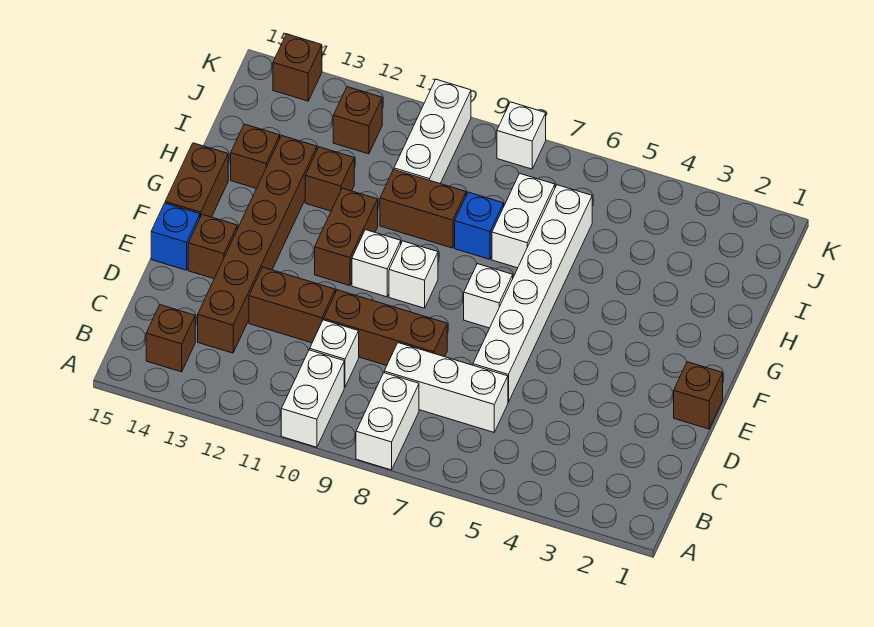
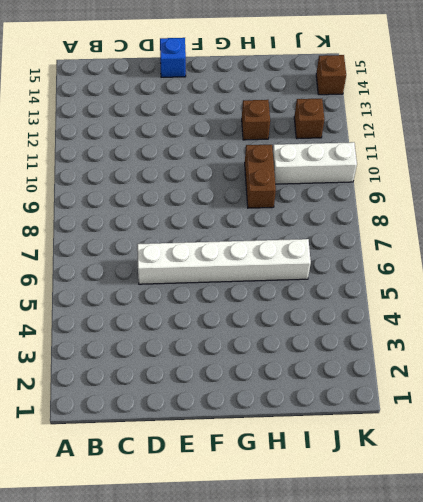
none -> white brick A8:B8 level 1
none -> white brick A10:B10 level 1
none -> brown brick B14 level 1

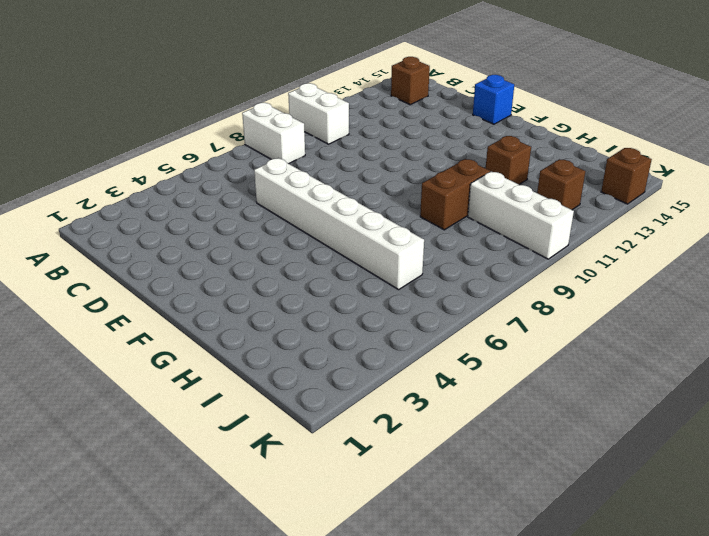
none -> white brick C6:C8 level 1
none -> white brick C10 level 1
none -> brown brick C13:H13 level 1

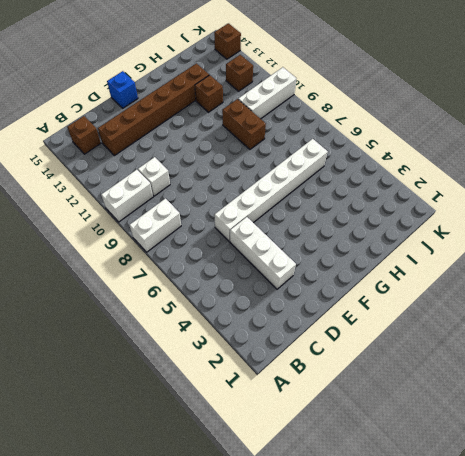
white brick D3:D5 level 1 -> white brick C6:C8 level 1
none -> brown brick D8:D10 level 1
none -> brown brick D11:D12 level 1
none -> brown brick E1 level 1

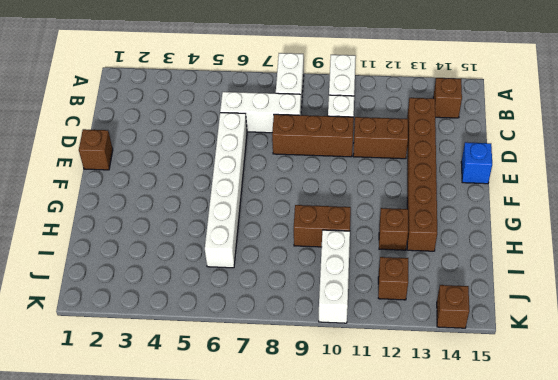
none -> brown brick E14 level 1
none -> white brick F7 level 1
none -> white brick F9 level 1

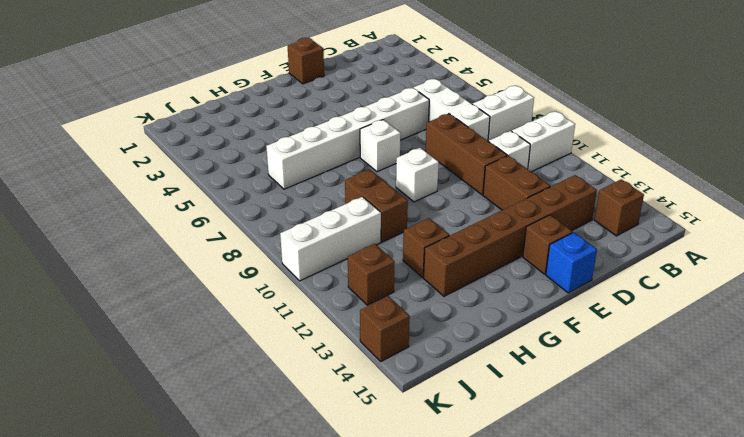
none -> white brick F10 level 1
none -> brown brick F11:G11 level 1
none -> brown brick F15:G15 level 1

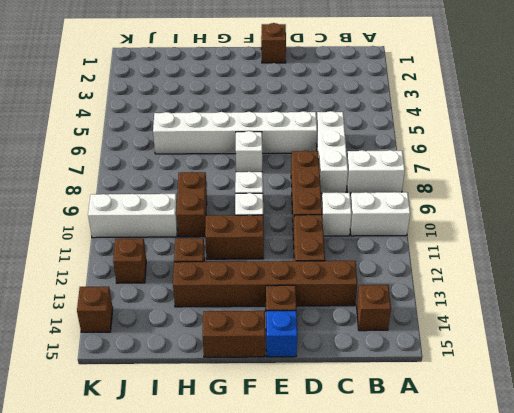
none -> white brick H7:I7 level 1
none -> blue brick H8 level 1
none -> brown brick H14 level 1

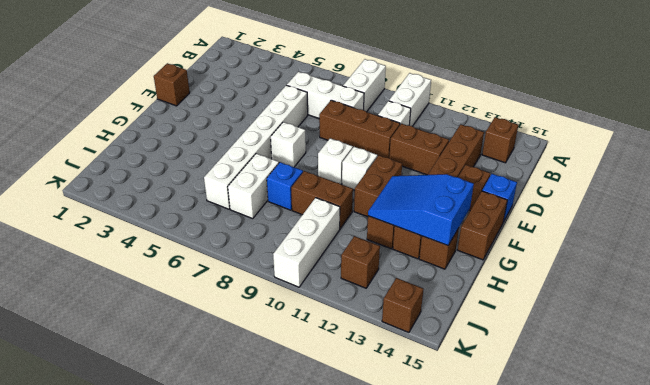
blue slope G12:H14 level 2 top 14 -> none
none -> white brick K8 level 1

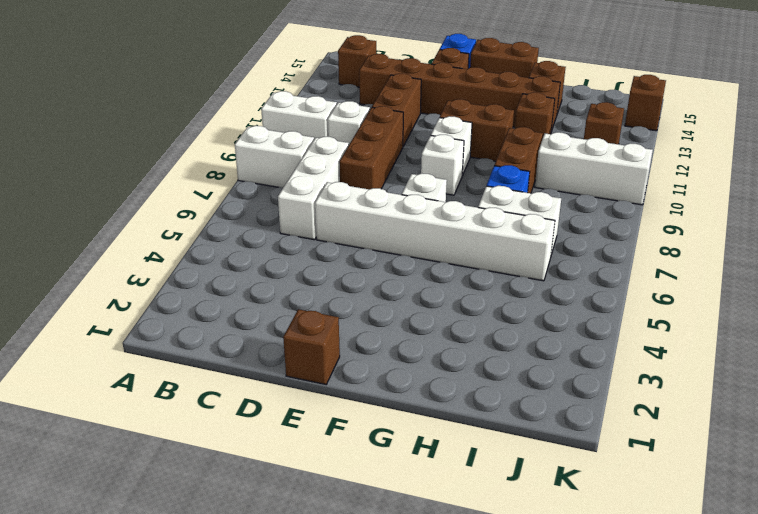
none -> white brick K8 level 1

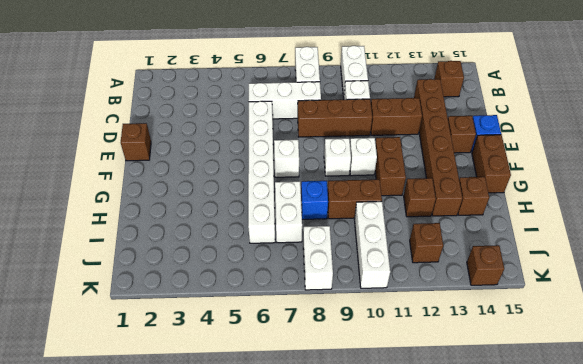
white brick J8:K8 level 1 -> white brick K8 level 1

